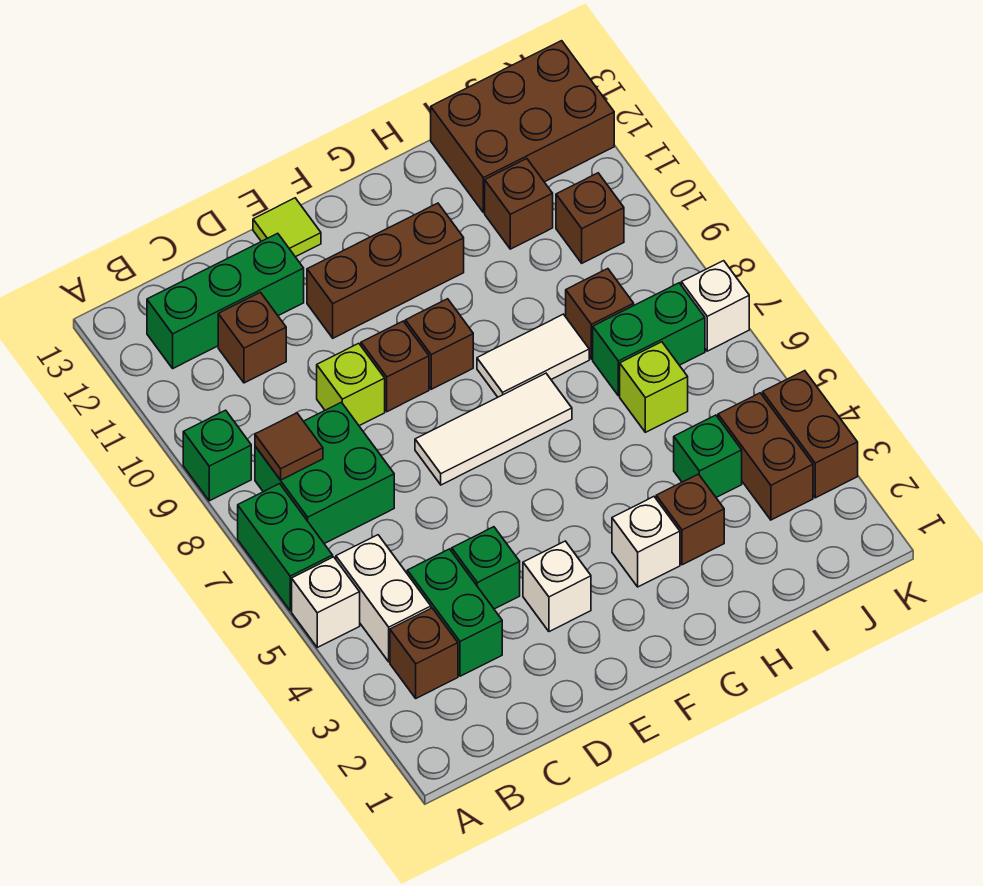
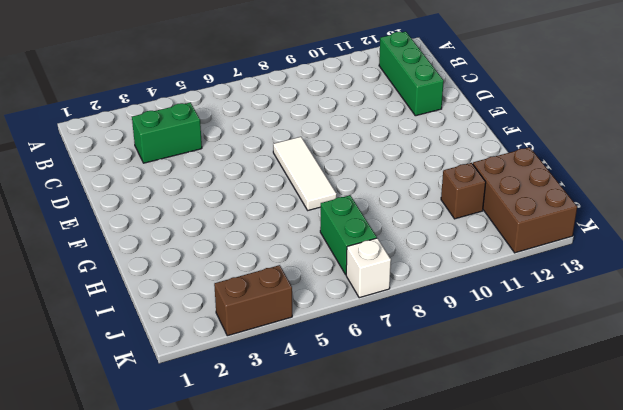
none -> white brick A5 level 1
none -> green brick A6:A7 level 1
none -> green brick A9 level 1
none -> brown brick B3 level 1

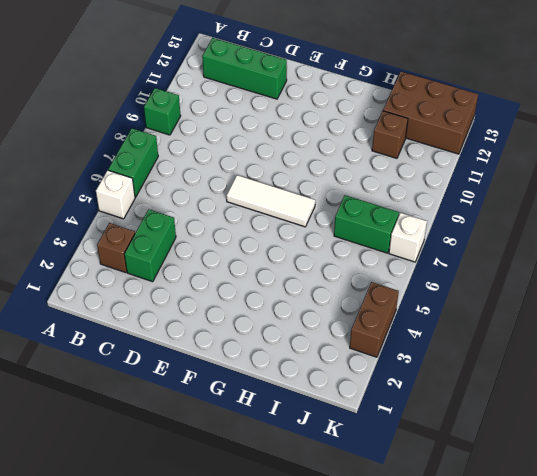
none -> white brick B4:B5 level 1
none -> green brick B7:C8 level 1
none -> brown brick C11 level 1
none -> green brick D4 level 1

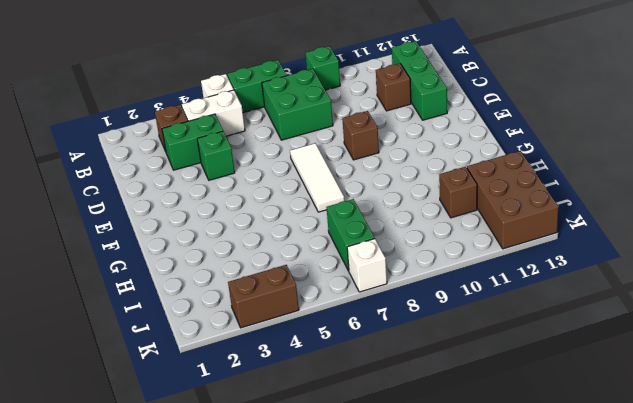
none -> lime brick D9 level 1
none -> white brick E3 level 1
none -> brown brick E11:G11 level 1
none -> lime tile E13 level 1

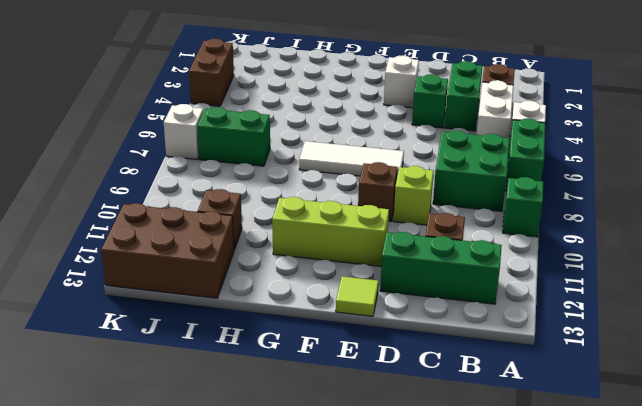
lime brick E11:G11 level 1 -> brown brick E11:G11 level 1
none -> brown brick F9 level 1
none -> white brick G3 level 1
none -> white tile G8:H8 level 1
none -> brown brick H3 level 1

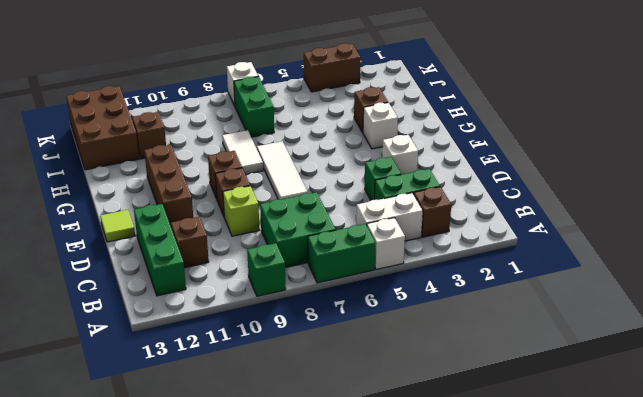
none -> green brick I4 level 1
none -> lime brick I6 level 1
none -> brown brick I8 level 1
none -> brown brick J3:J4 level 1

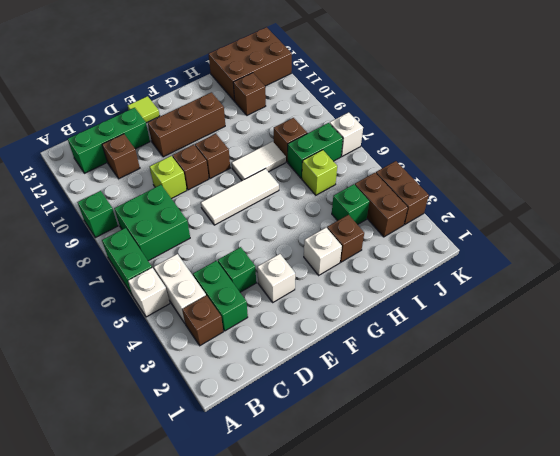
none -> brown brick J10 level 1
none -> brown tile B8 level 2

